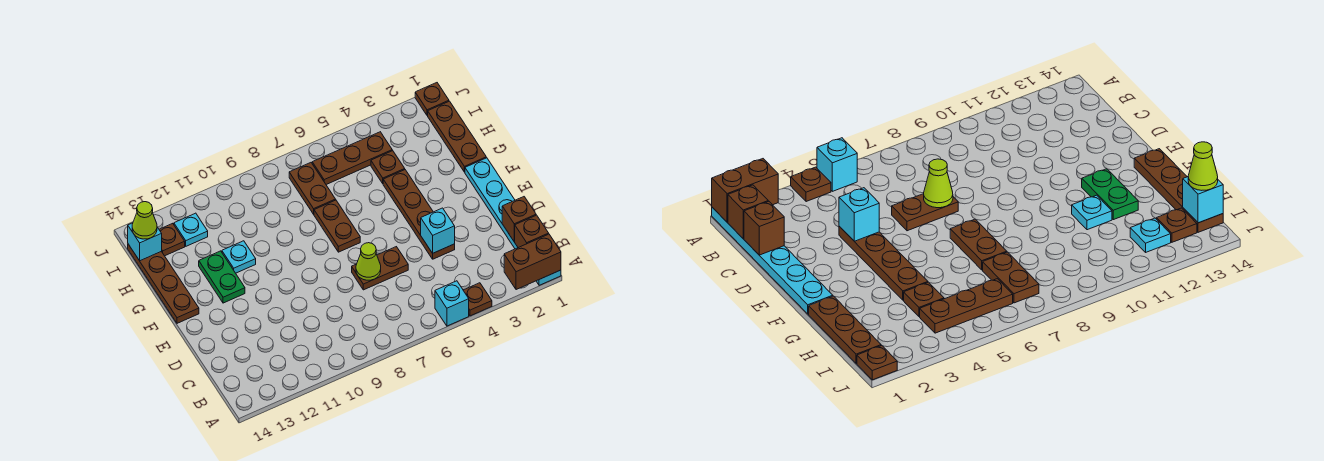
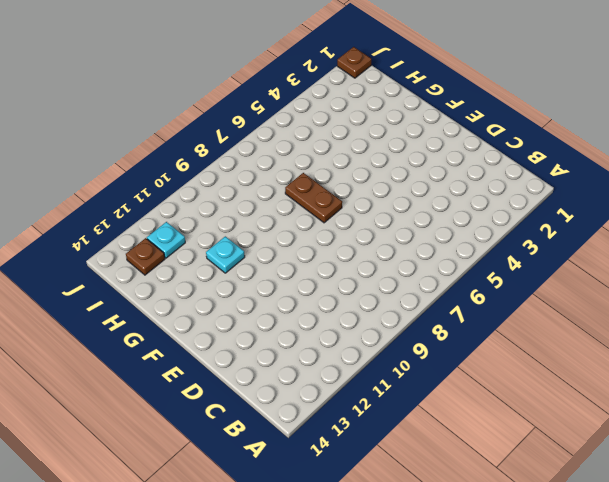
none -> cyan plate A1:F1 level 1
none -> brown plate A4 level 1
none -> cyan brick A5 level 1

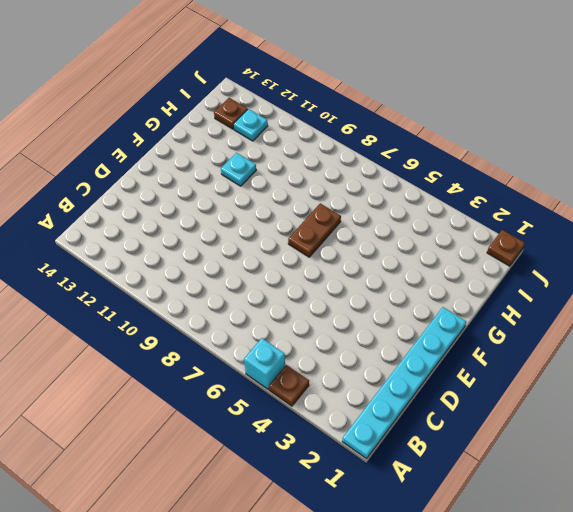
none -> brown plate D4:G4 level 1
none -> brown plate D6:D7 level 1
none -> green plate F12:G12 level 1

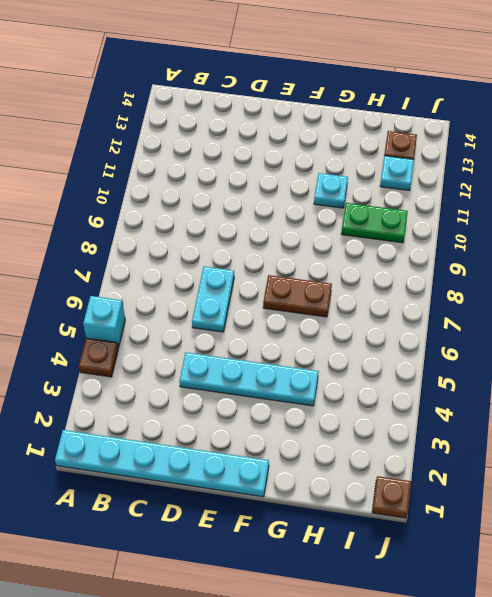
cyan plate D4:G4 level 1 -> brown plate D4:G4 level 1
cyan plate D6:D7 level 1 -> brown plate D6:D7 level 1
green plate H10:I10 level 1 -> green plate F12:G12 level 1
none -> brown plate F14:I14 level 1
none -> brown plate G1:I1 level 1
none -> brown plate H4 level 1

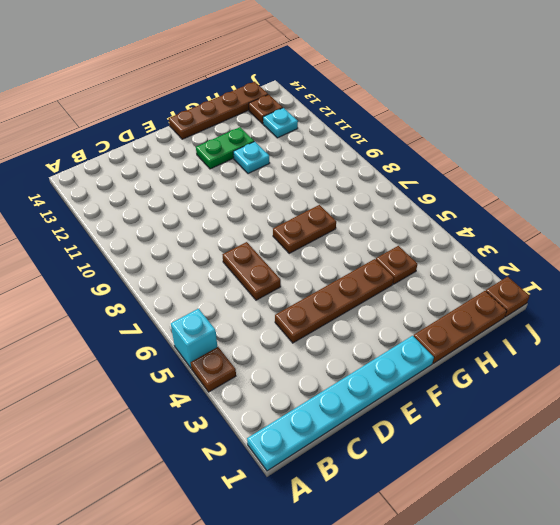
none -> brown plate H7:I7 level 1
none -> brown plate I4:I6 level 1
none -> brown brick A1:A2 level 2

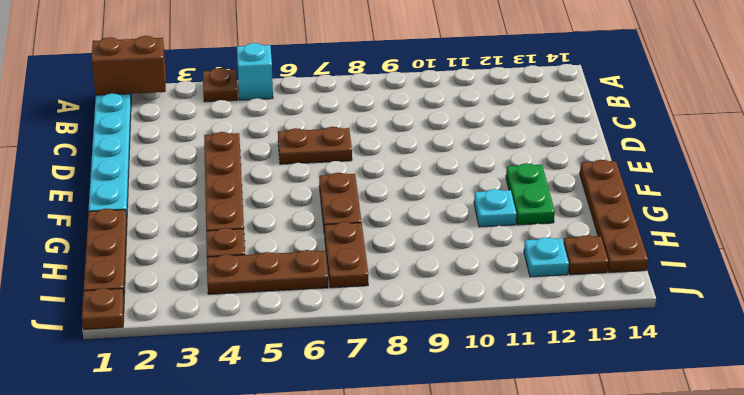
none -> brown brick B1 level 2
none -> brown brick C1 level 2
none -> cyan brick D4 level 2

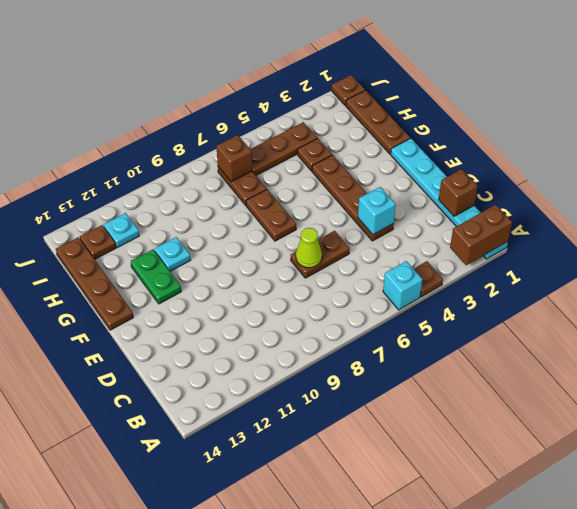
brown brick I7 level 2 -> brown brick B1 level 2
none -> cyan brick I14 level 2
none -> lime cone I14 level 3

